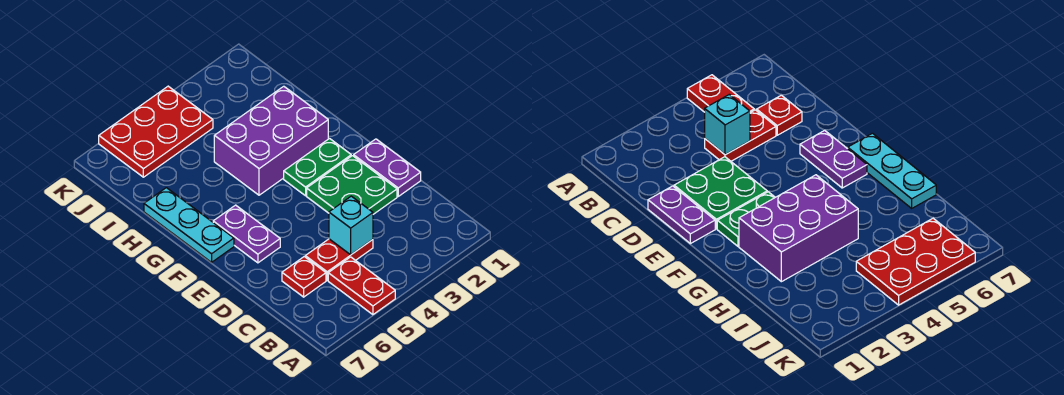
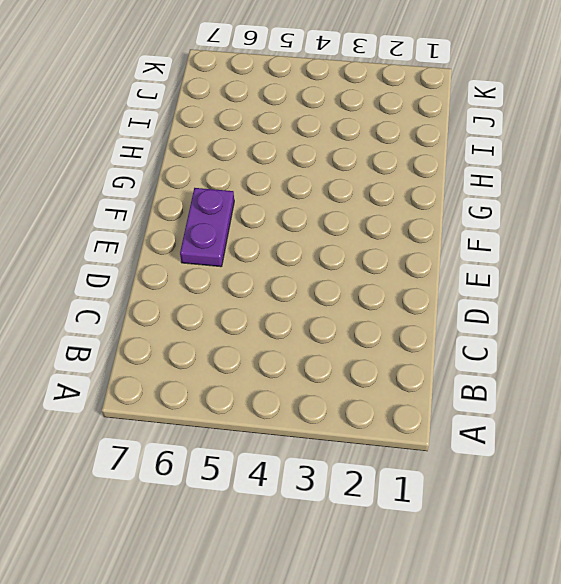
none -> red plate A5:B5 level 1
none -> red plate C4:C5 level 1

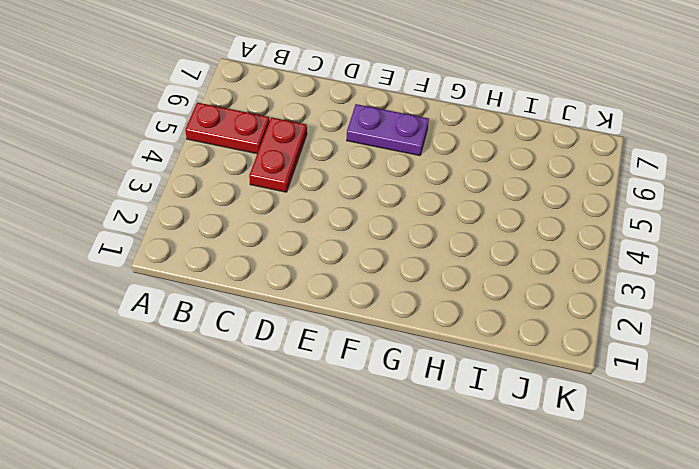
none -> red plate C6 level 1
none -> purple plate D1:E1 level 1

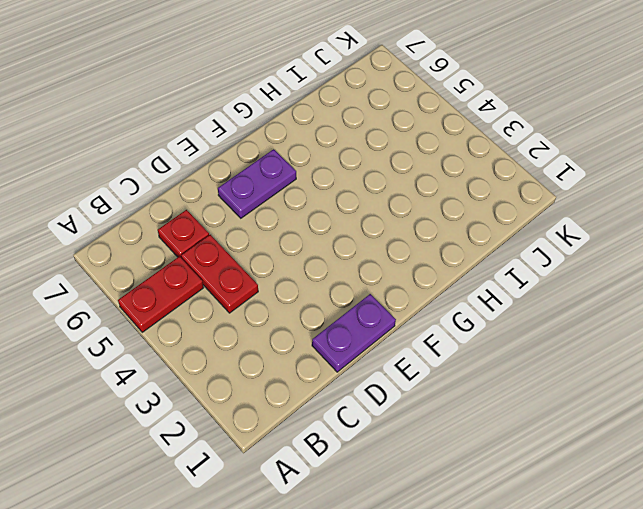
none -> green plate D2:E3 level 1
none -> green plate F2:F3 level 1

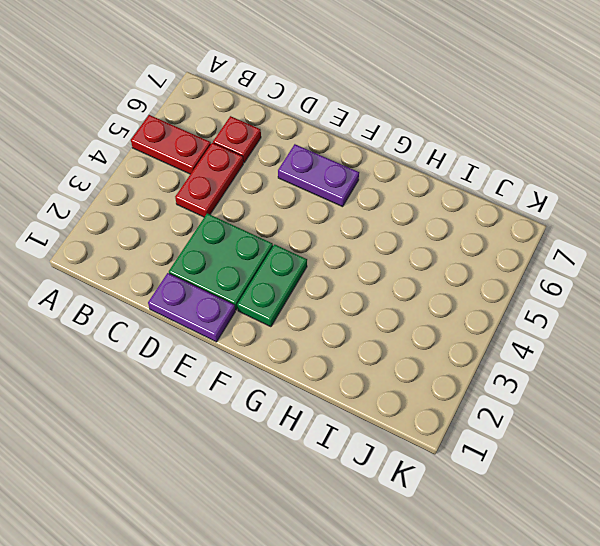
none -> cyan plate F7:H7 level 1
none -> purple brick G2:H4 level 1

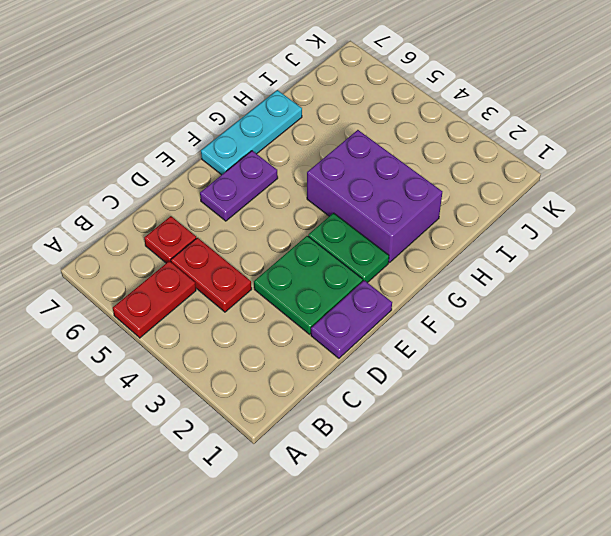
none -> red plate J4:K6 level 1
none -> cyan brick C4 level 2

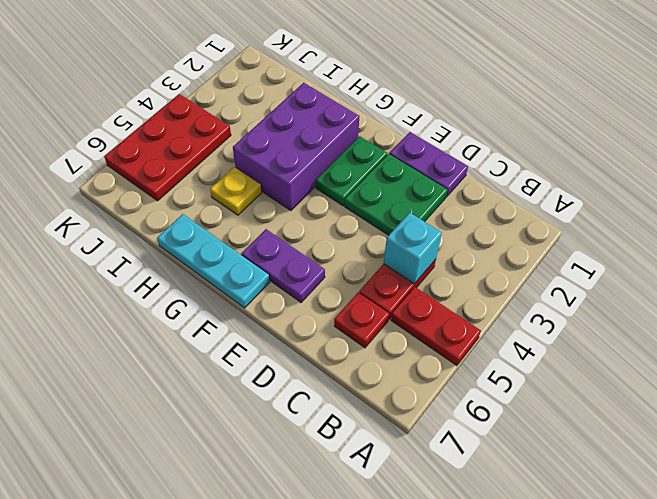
yellow plate H5 level 1 -> none

